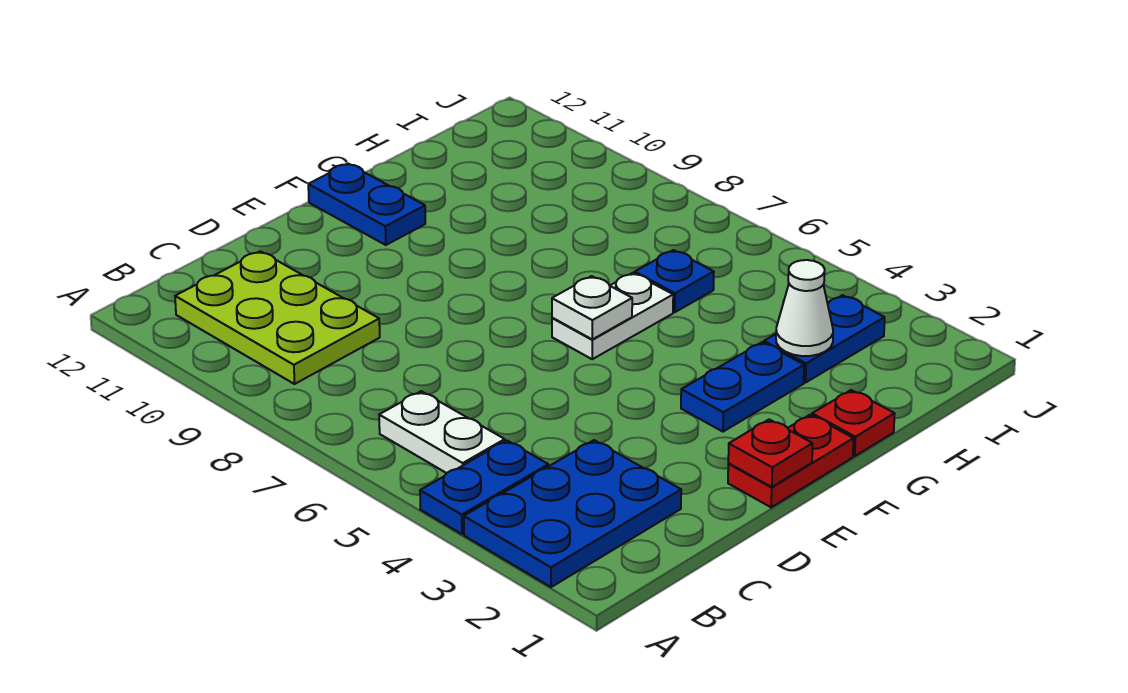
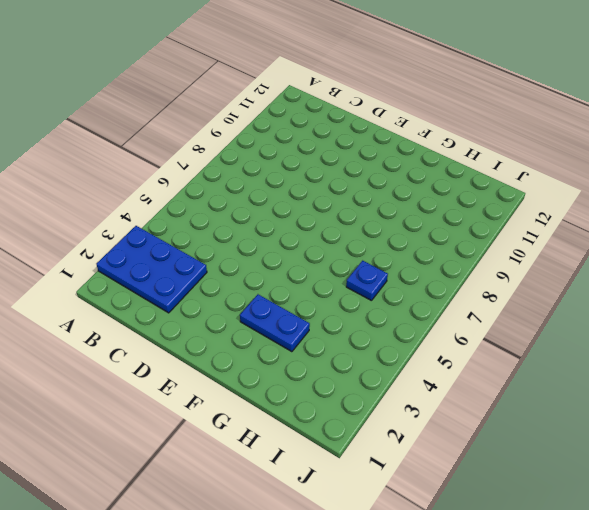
none -> blue plate A4:B4 level 1
none -> white plate B5:B6 level 1
none -> lime plate B9:C11 level 1

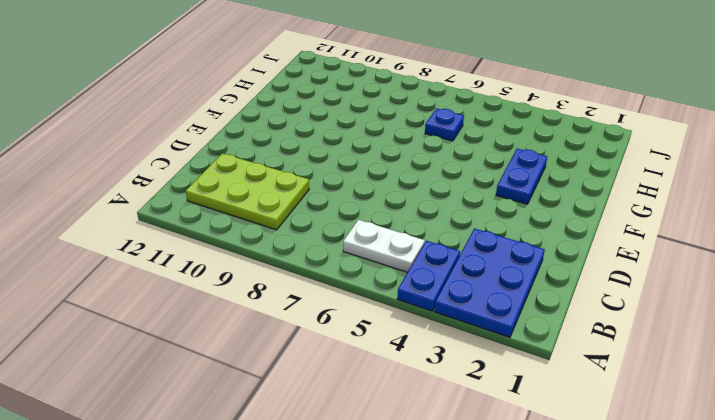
none -> red plate E1:F1 level 1
none -> white plate F6:G6 level 1
none -> blue plate F11:F12 level 1

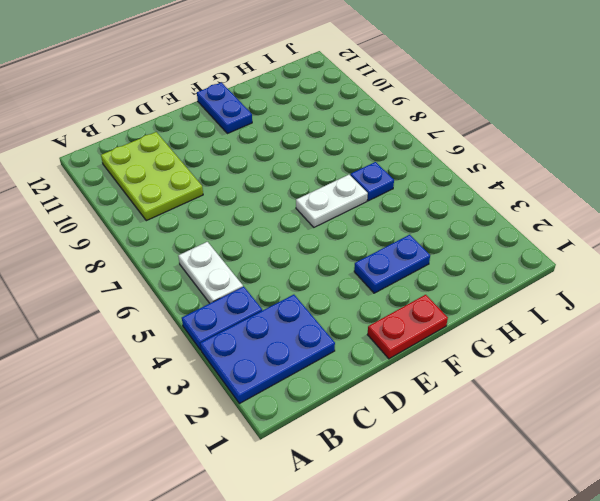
none -> red plate G1 level 1
none -> blue plate H3:I3 level 1
none -> red plate E1 level 2

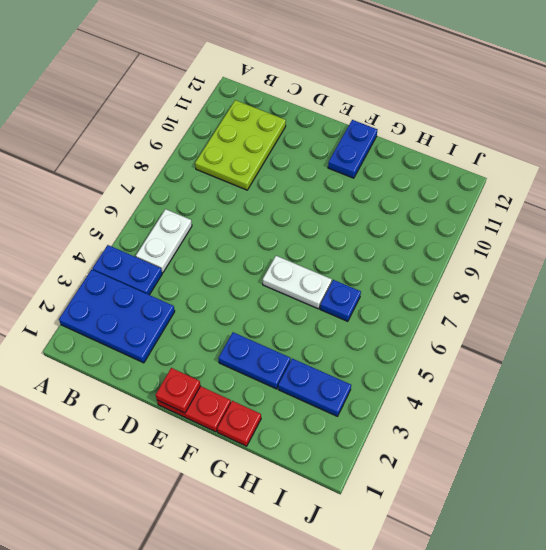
none -> white plate F6 level 2
none -> white cone H3 level 2

